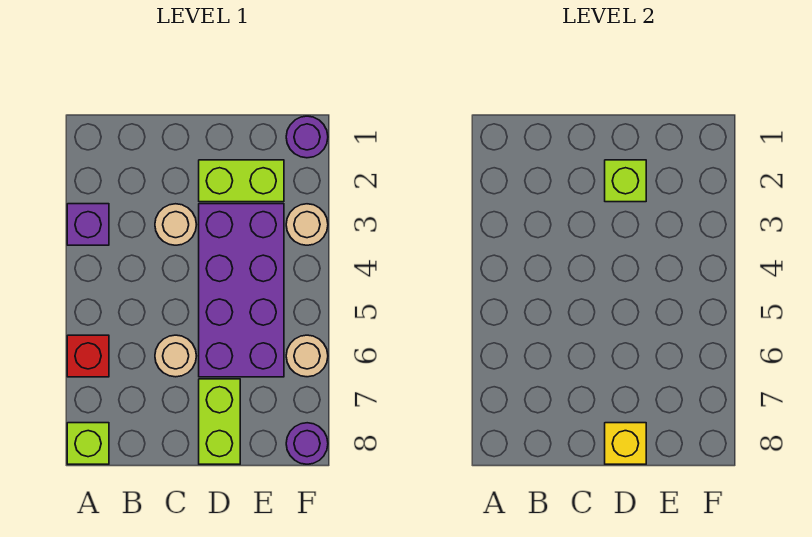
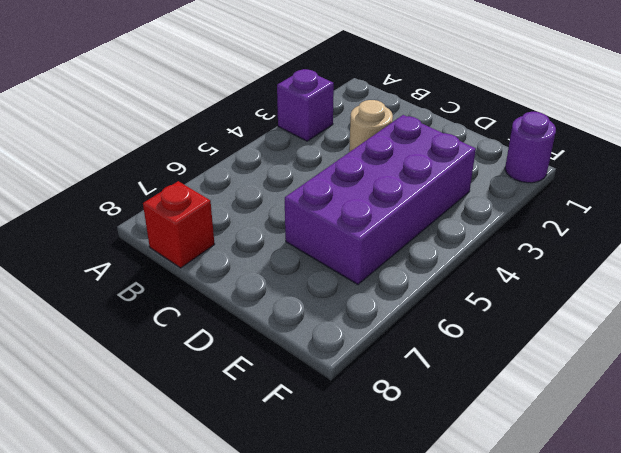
red brick B8 level 1 -> red brick A6 level 1
none -> lime brick A8 level 1
none -> tan round brick C6 level 1
none -> lime brick D2:E2 level 1

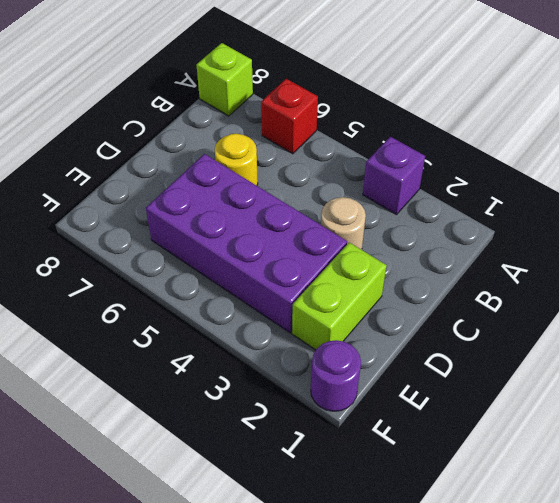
yellow round brick C6 level 1 -> tan round brick C6 level 1
none -> lime brick D7:D8 level 1
none -> tan round brick F3 level 1
none -> tan round brick F6 level 1

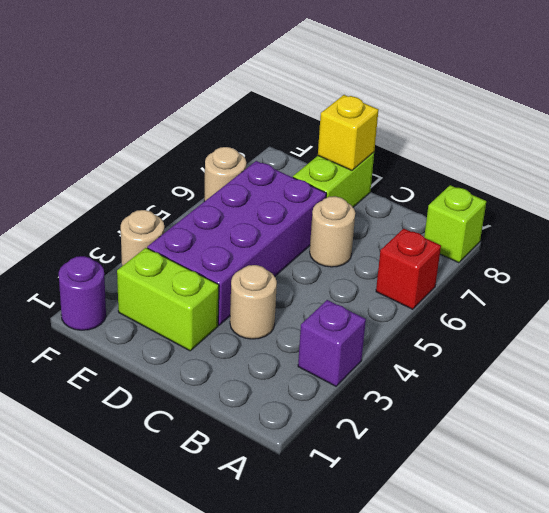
none -> purple round brick F8 level 1
none -> lime brick D2 level 2

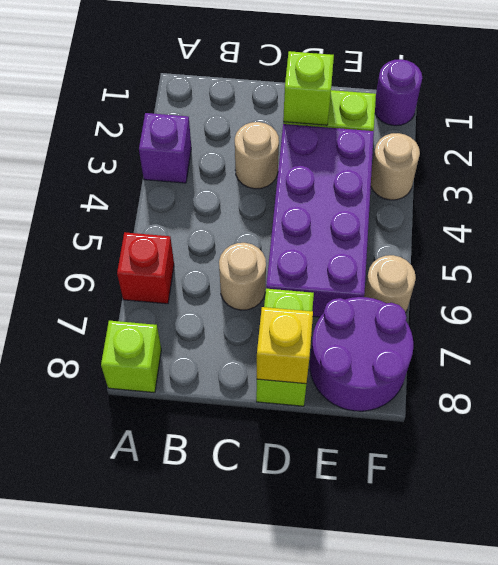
purple round brick E7:F8 level 1 -> purple round brick F8 level 1

